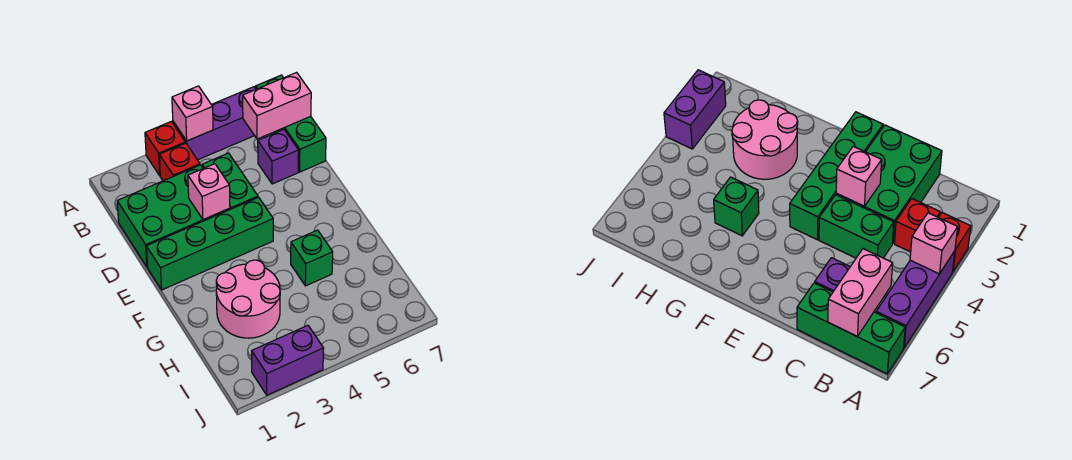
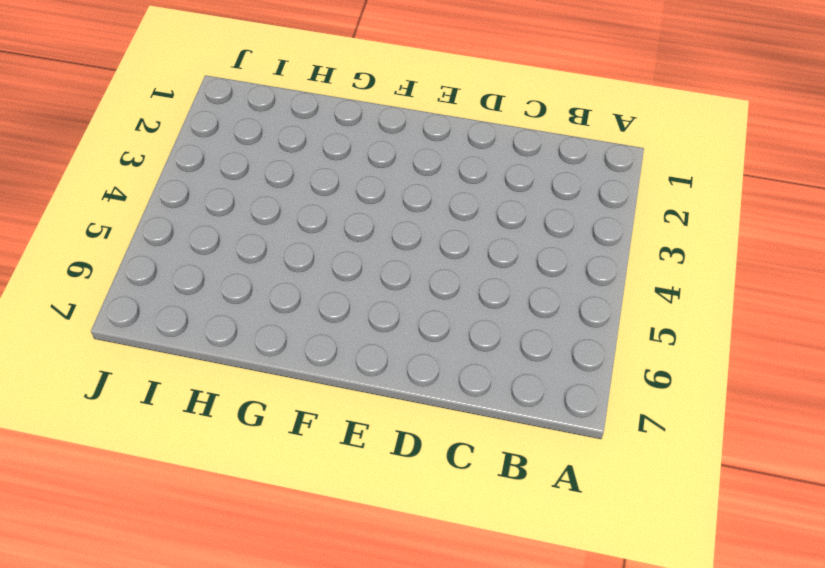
none -> red brick A3 level 1
none -> purple brick A4:A6 level 1
none -> green brick A7:C7 level 1

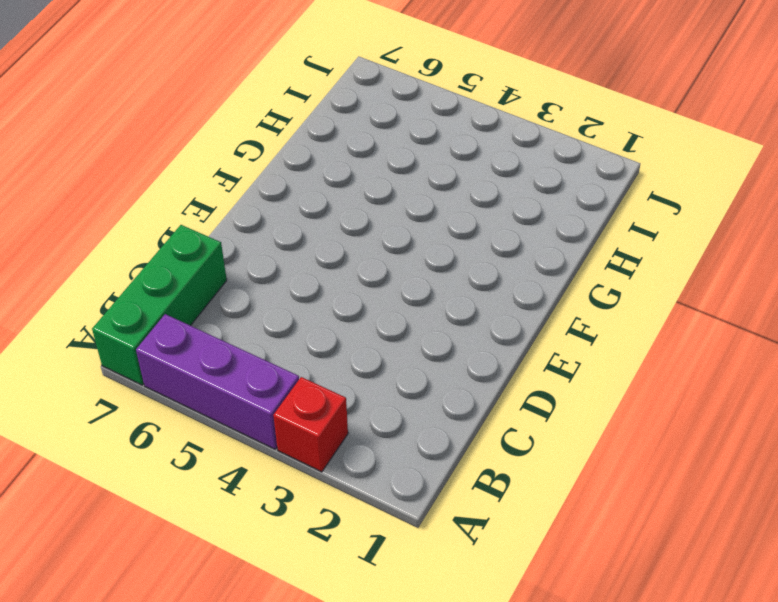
none -> red brick B3 level 1
none -> green brick C1:D3 level 1
none -> green brick C4:D4 level 1

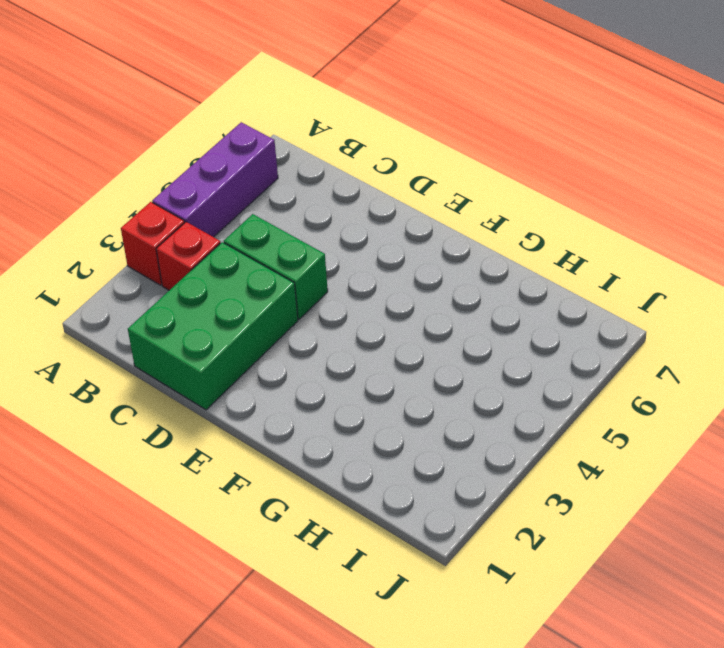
none -> green brick A7:C7 level 1
none -> purple brick C6 level 1
none -> green brick E1:E4 level 1

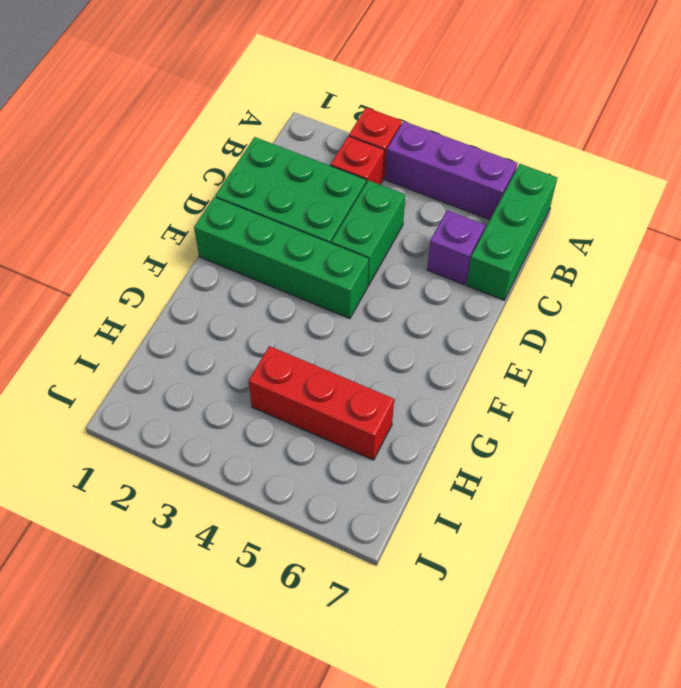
red brick H4:H6 level 1 -> none
none -> pink round brick G2:H3 level 1
none -> green brick G5 level 1
none -> purple brick J2:J3 level 1

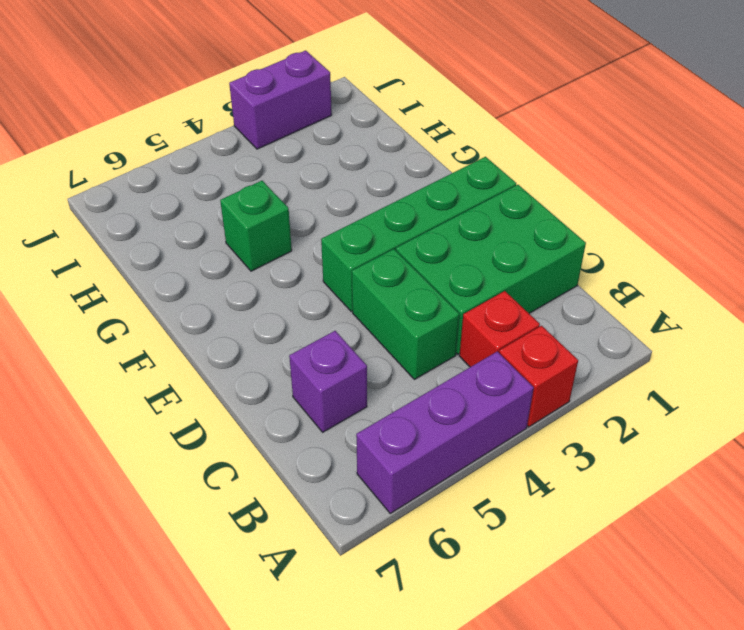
none -> green brick A7:C7 level 1
none -> pink round brick G2:H3 level 1
none -> pink brick A4 level 2

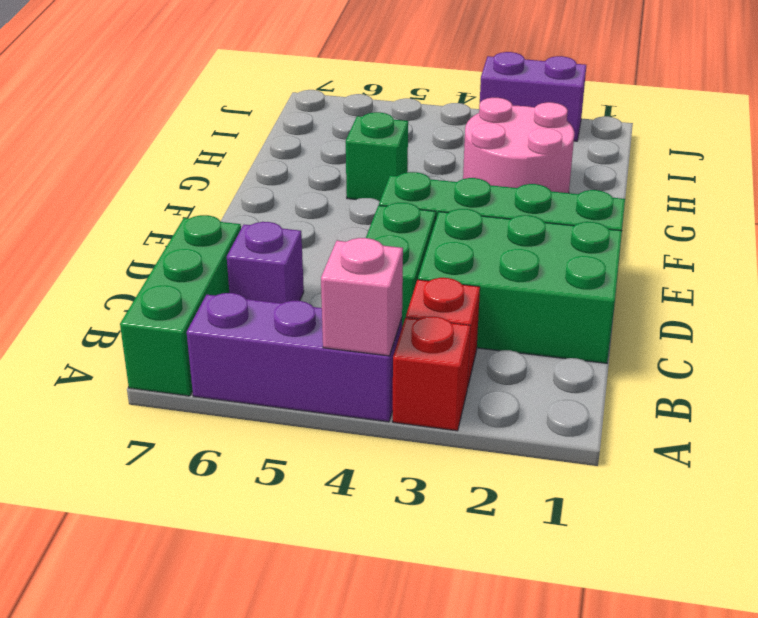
none -> pink brick B6:B7 level 2
none -> pink brick D3 level 2

